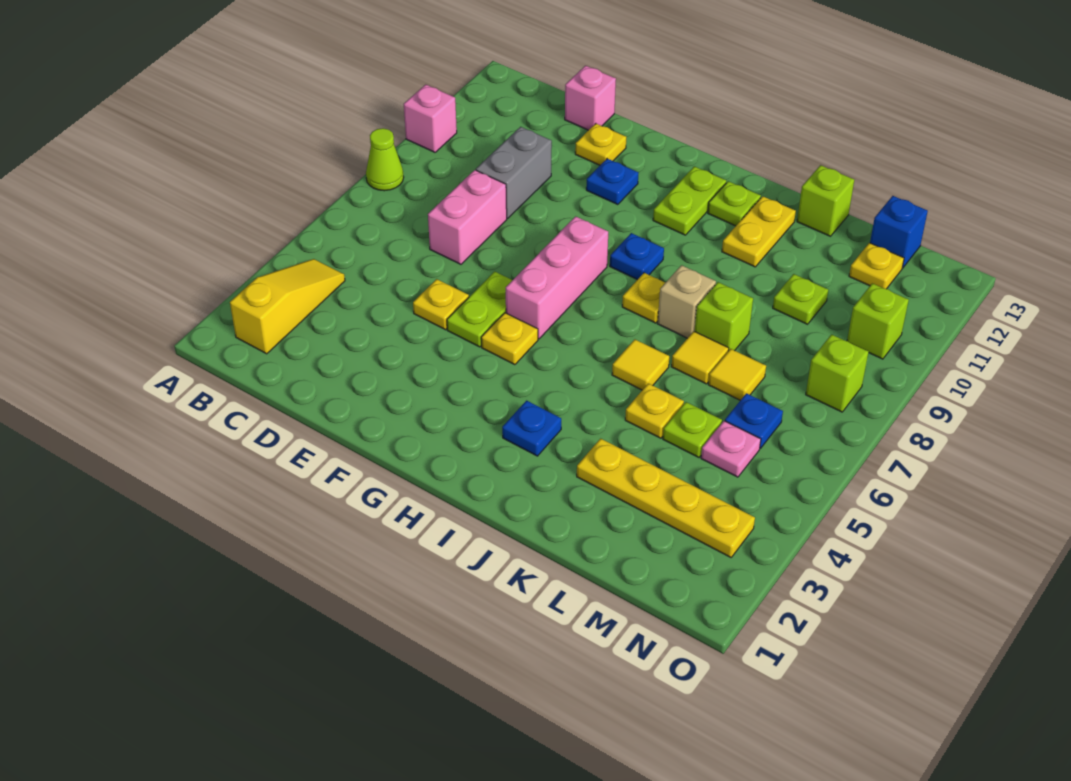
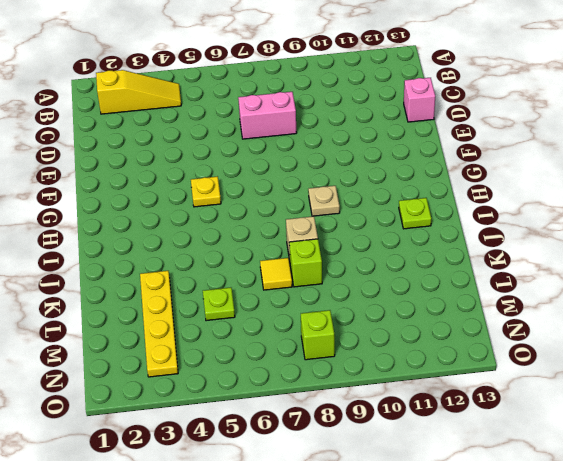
tan plate H9 level 1 -> blue plate H9 level 1
none -> lime cone A8 level 1
none -> pink brick A10 level 1
none -> grey brick D9:D10 level 1
none -> yellow plate E5 level 1

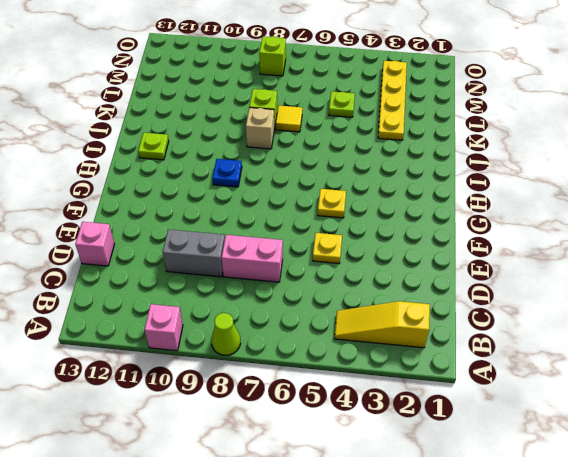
none -> yellow plate E12 level 1
none -> lime plate F5:F6 level 1
none -> blue plate F11 level 1
none -> pink brick G6:G8 level 1

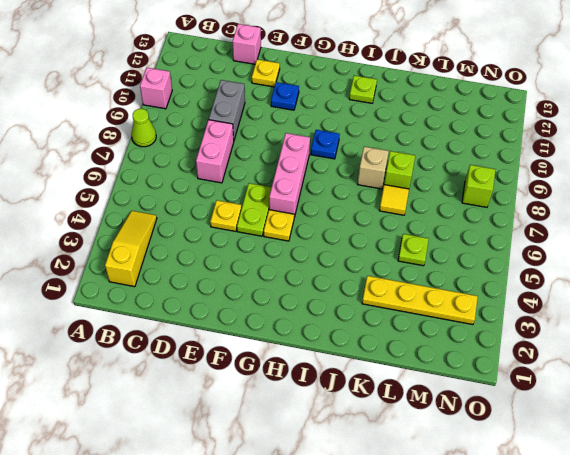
none -> lime plate H11:H12 level 1
none -> blue plate I3 level 1
none -> yellow plate I8 level 1
none -> yellow tile J6 level 1

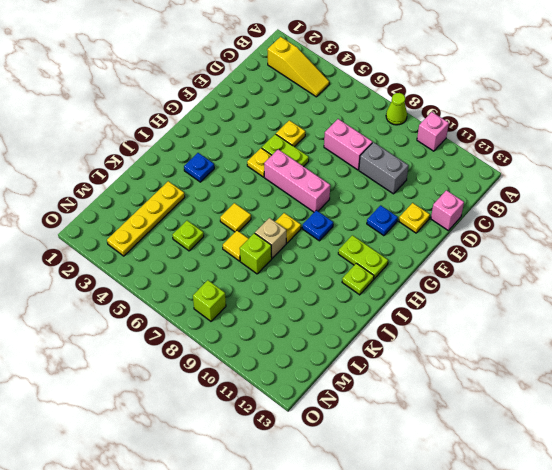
none -> yellow plate J11:J12 level 1
none -> yellow plate K5 level 1
none -> lime brick K13 level 1
none -> yellow tile L7 level 1

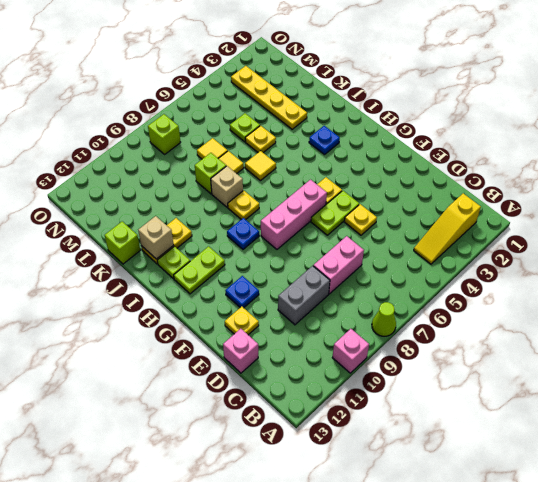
tan brick J12 level 2 -> none
none -> lime plate L10 level 1
none -> pink plate M5 level 1
none -> blue plate M6 level 1
none -> yellow plate M12 level 1

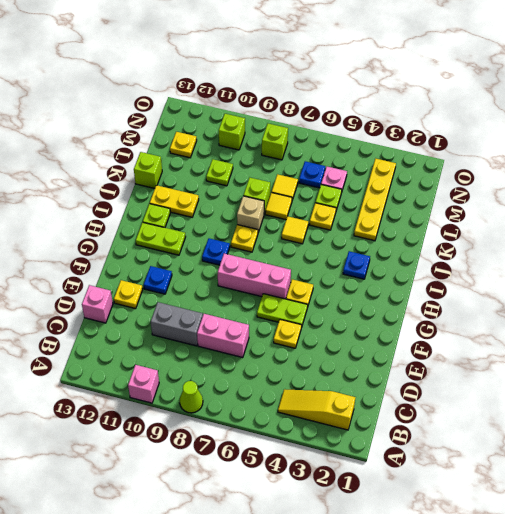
none -> blue brick M13 level 1

